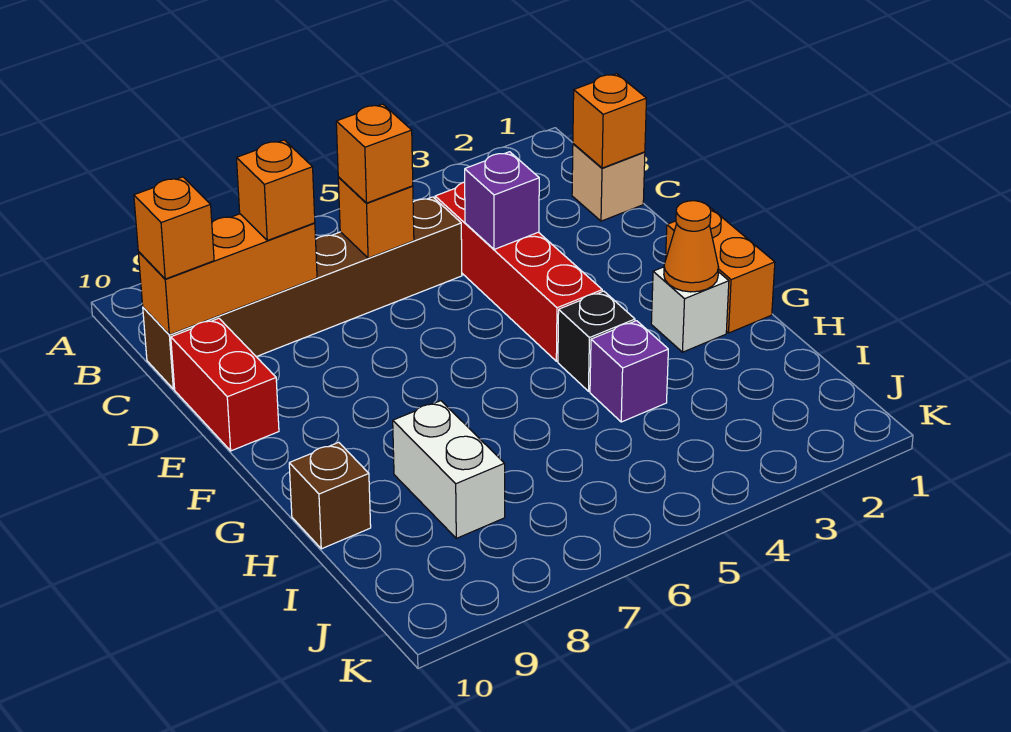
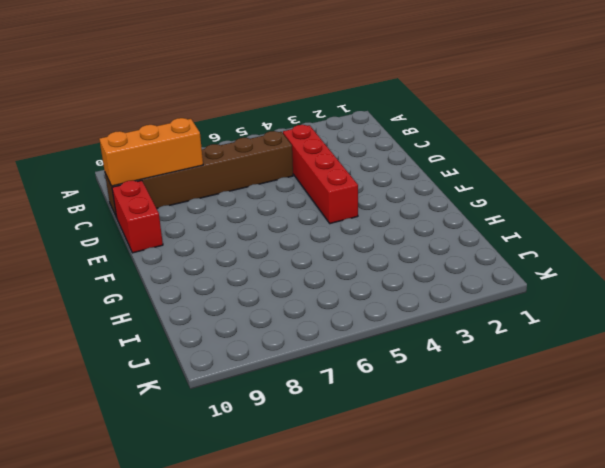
none -> tan brick C1 level 1
none -> orange brick F1:G1 level 1
none -> white brick G2 level 1

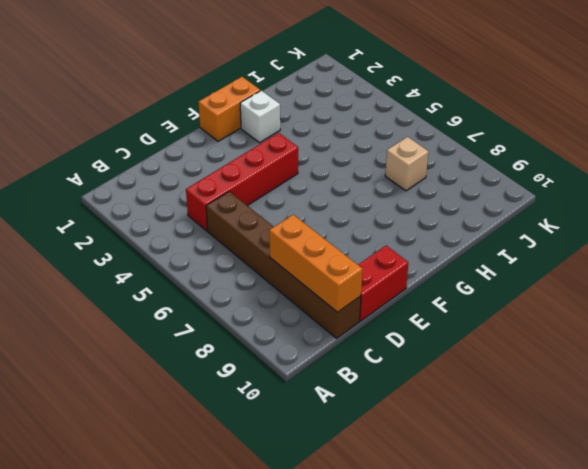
tan brick I7 level 1 -> tan brick C1 level 1
none -> black brick G4 level 1
none -> purple brick H4 level 1
none -> white brick H8:I8 level 1

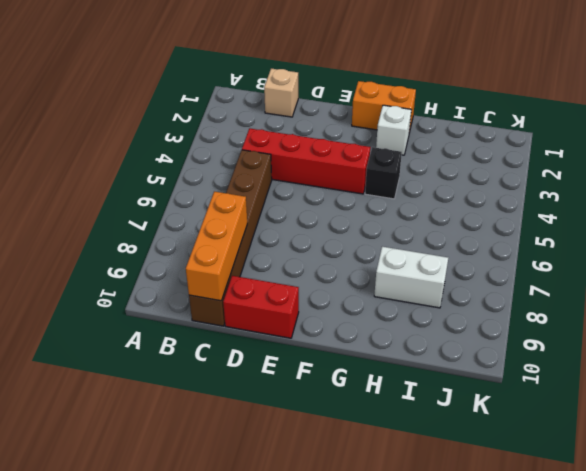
none -> purple brick H4 level 1
none -> brown brick H10 level 1
none -> orange brick C1 level 2

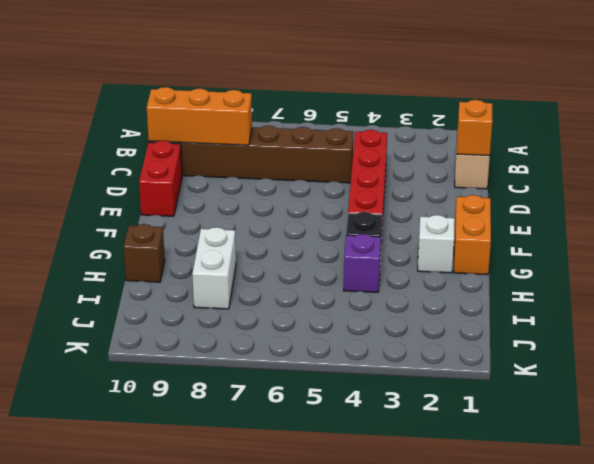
none -> orange brick C6 level 2
none -> purple brick D4 level 2
none -> orange cone G2 level 2

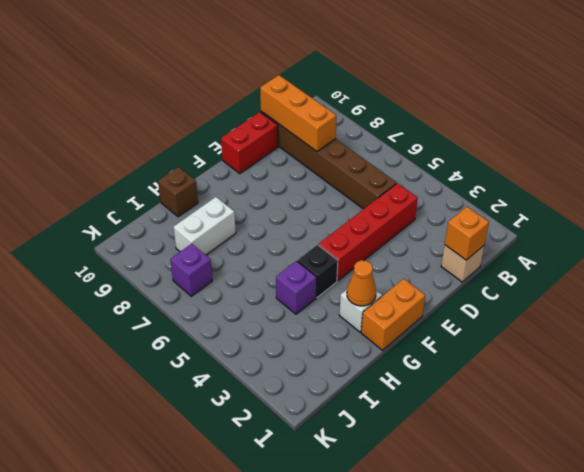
purple brick J7 level 1 -> purple brick D4 level 2
none -> orange brick C6 level 2
none -> orange brick C6 level 3
none -> orange brick C8 level 3

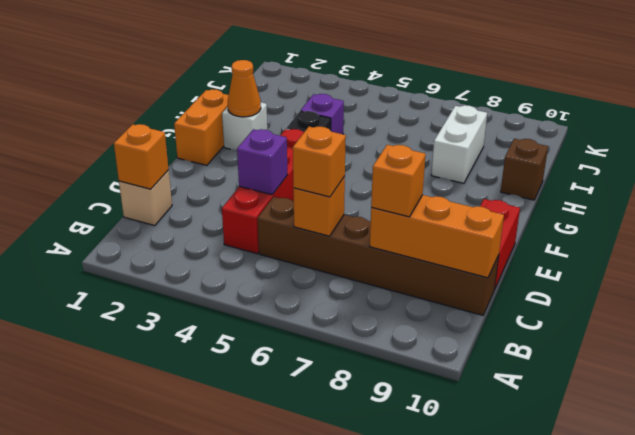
none -> orange brick C10 level 3

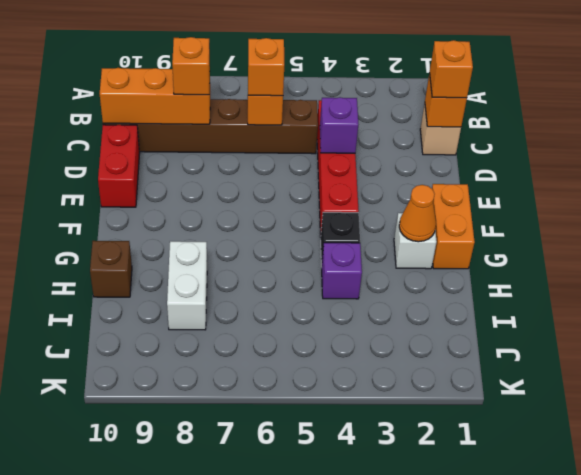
orange brick C1 level 3 -> orange brick C10 level 3

